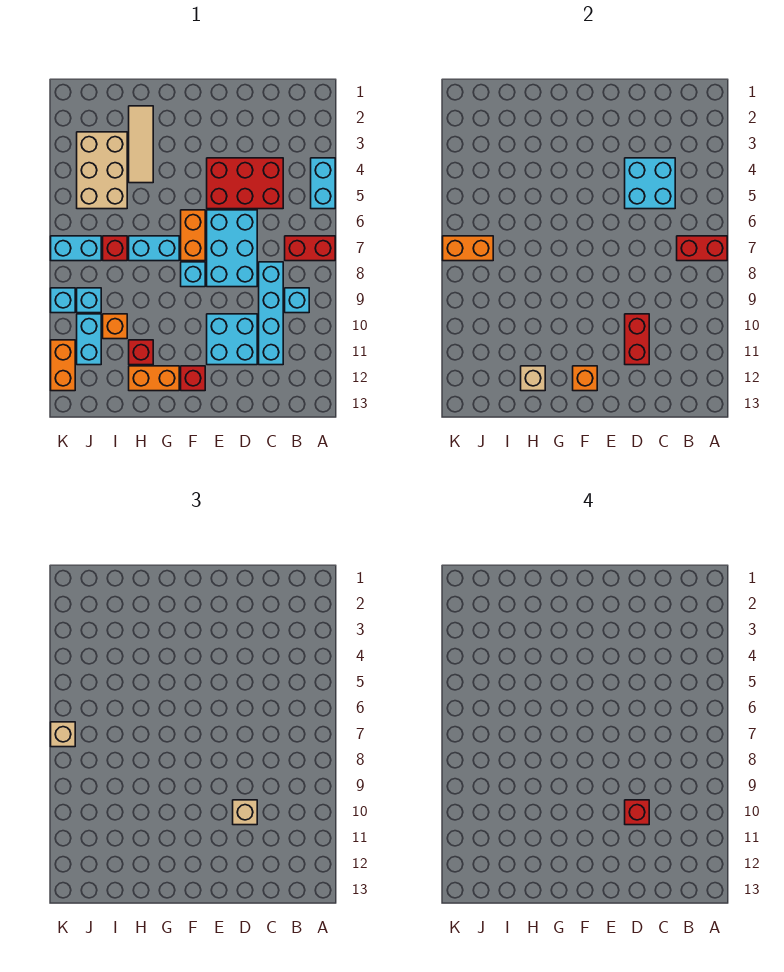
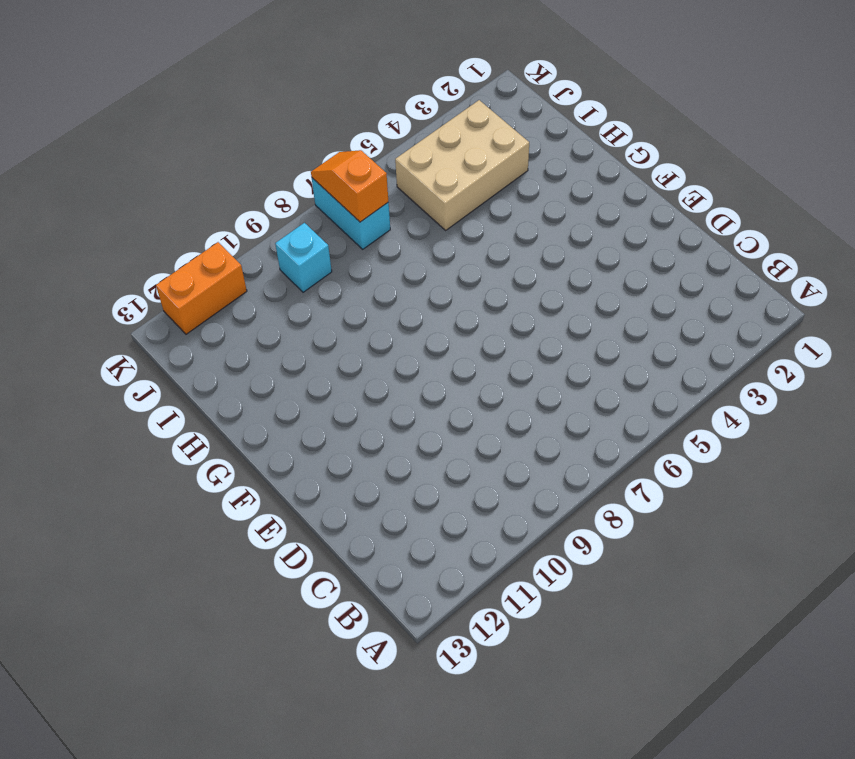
orange slope J7:K7 level 2 top J -> orange brick J7:K7 level 2
none -> cyan brick A4:A5 level 1
none -> red brick A7:B7 level 1
none -> cyan brick B9 level 1
none -> red brick C4:E5 level 1

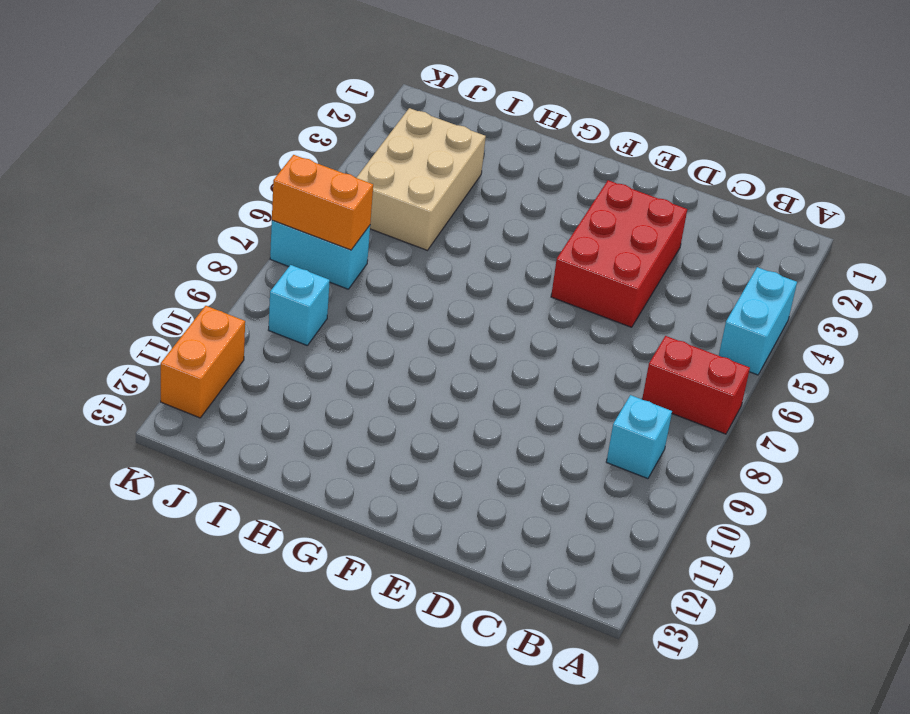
red brick D3:E5 level 1 -> red brick C4:E5 level 1
none -> cyan brick C8:C11 level 1
none -> cyan brick D6:E8 level 1
none -> cyan brick D10:E11 level 1
none -> orange brick F6:F7 level 1

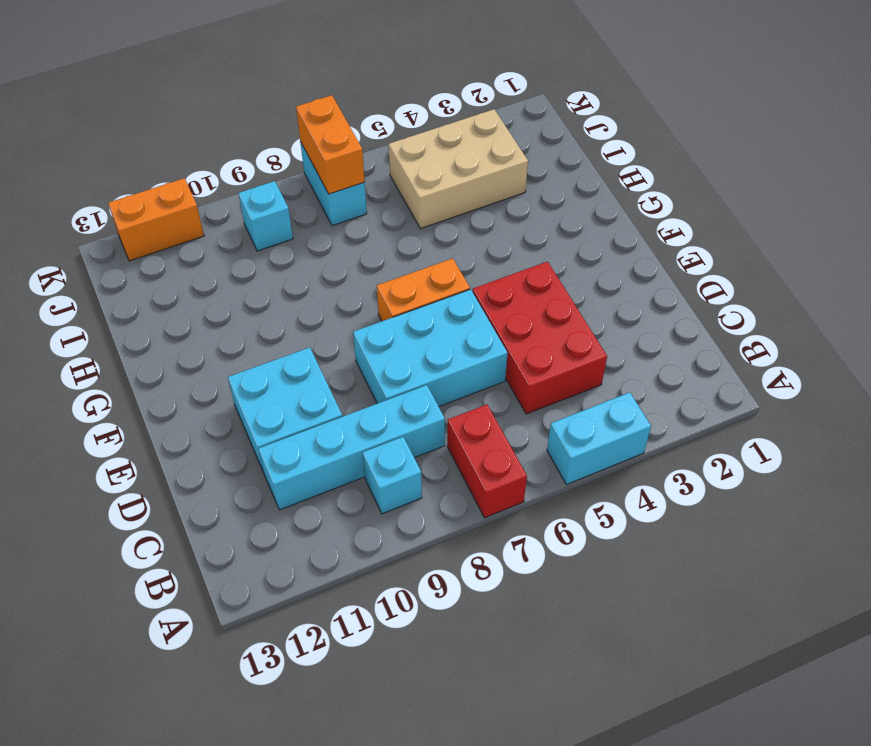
none -> cyan brick F8 level 1
none -> red brick F12 level 1
none -> cyan brick G7:H7 level 1
none -> orange brick G12:H12 level 1

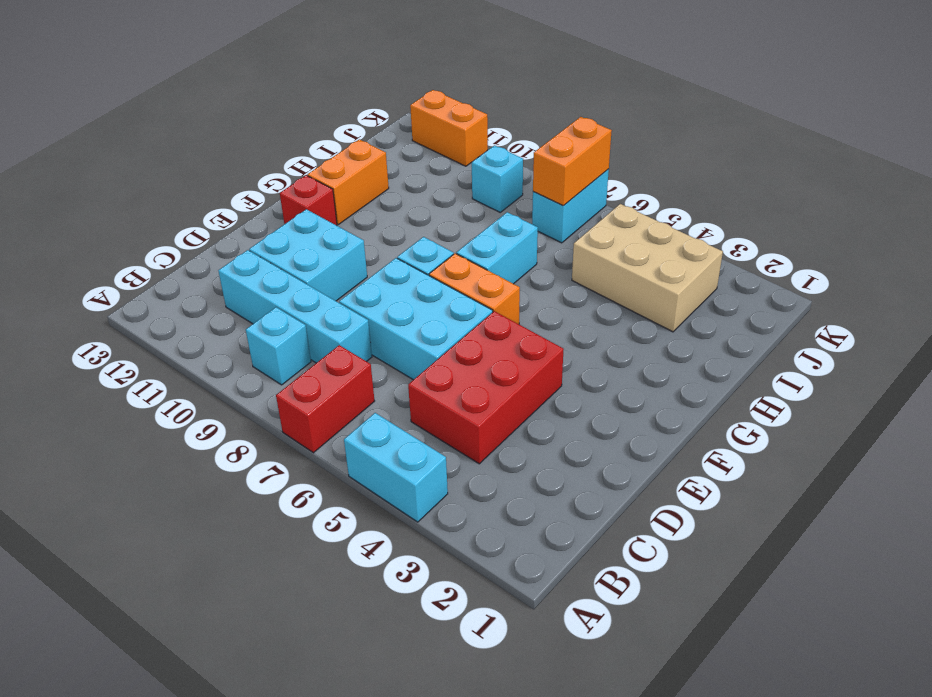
none -> tan tile H2:H4 level 1
none -> red brick H11 level 1
none -> red brick I7 level 1
none -> orange brick I10 level 1

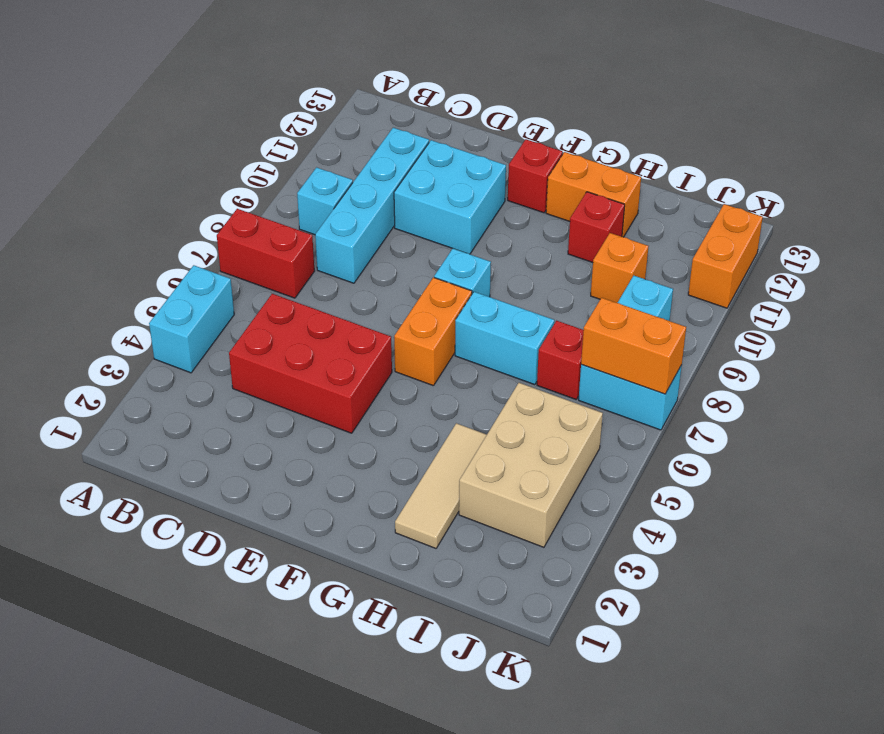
none -> cyan brick D6:E8 level 1
none -> cyan brick J10:J11 level 1
none -> cyan brick K9 level 1
none -> red brick A7:B7 level 2

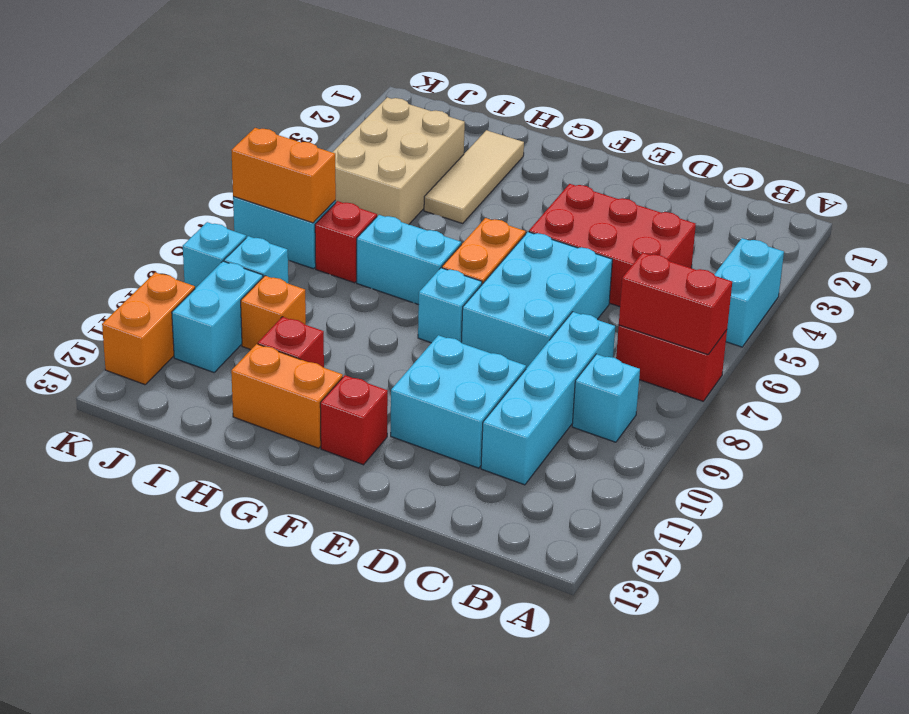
none -> cyan brick C4:D5 level 2
none -> red brick D10:D11 level 2
none -> orange brick F12 level 2
none -> tan brick H12 level 2

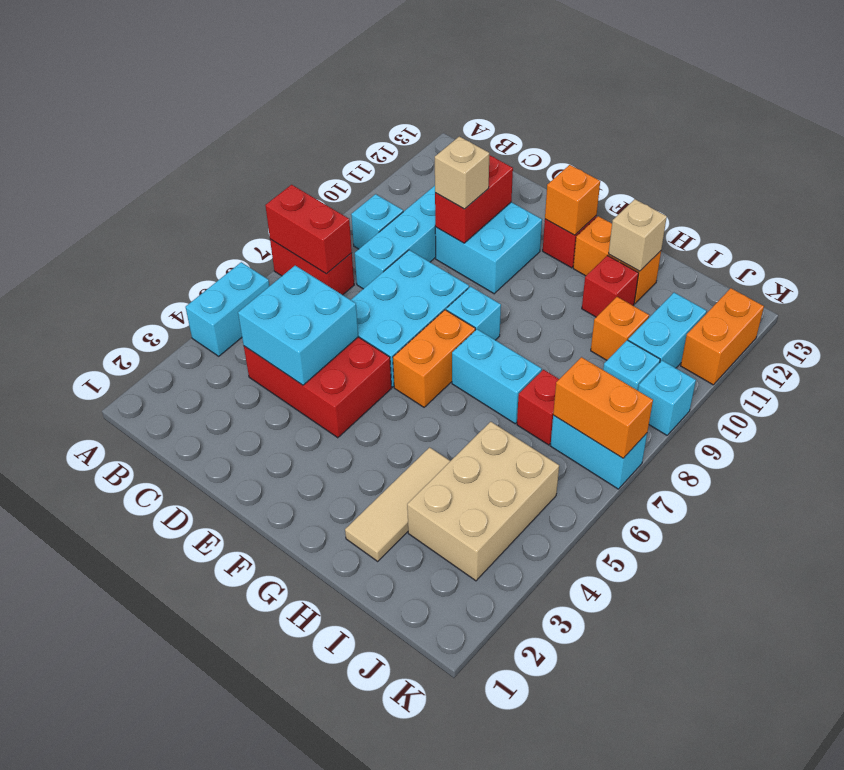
none -> tan brick K7 level 3
none -> red brick D10 level 4

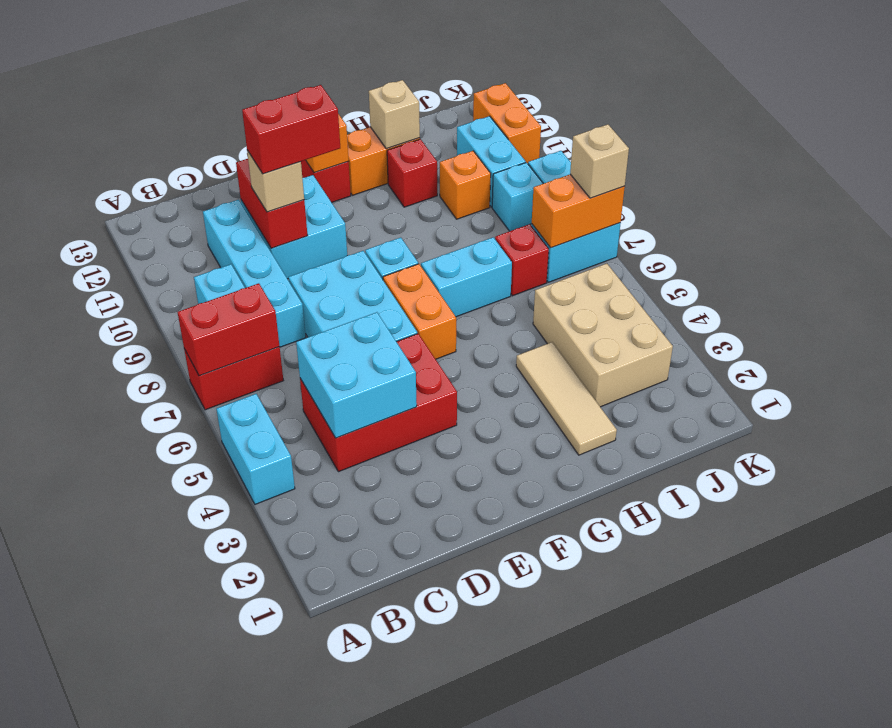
red brick D10:E10 level 4 -> red brick D10 level 4

